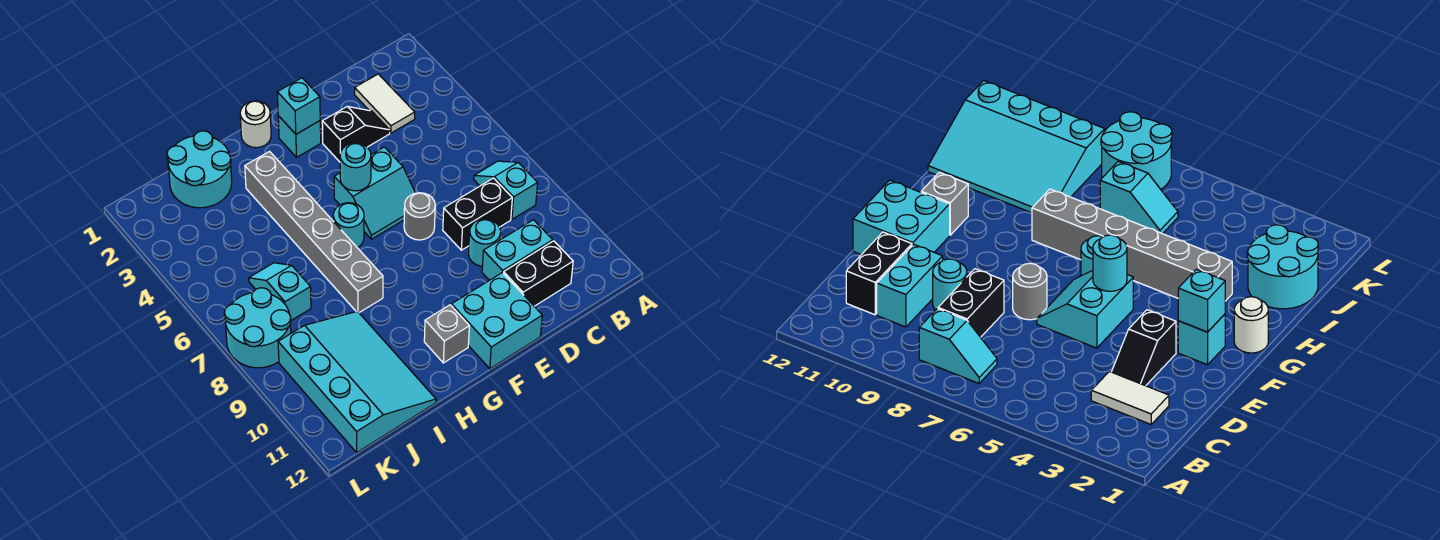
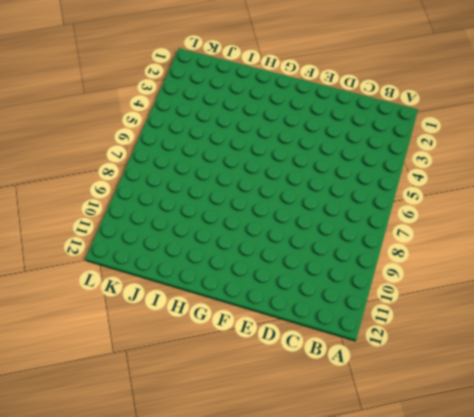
none -> cyan slope B7:B8 level 1 top 8
none -> white tile C2:C3 level 1
none -> black brick C8:D8 level 1

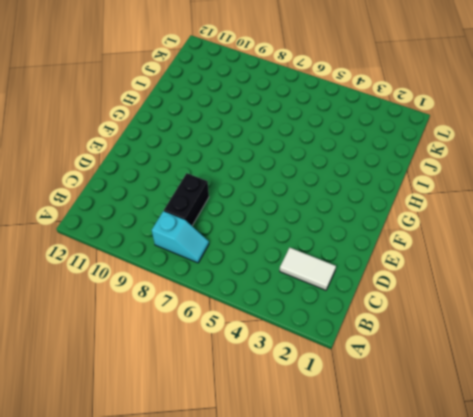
none -> cyan brick C10:D10 level 1
none -> black brick C11:D11 level 1
none -> black slope D3:E3 level 1 top E

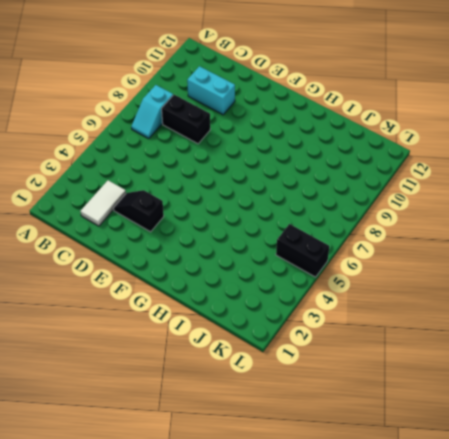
black brick K5:L5 level 1 -> black brick C11:D11 level 1
none -> cyan round brick D9 level 1
none -> cyan slope E5:F6 level 1 top 5
none -> grey round brick E7 level 1

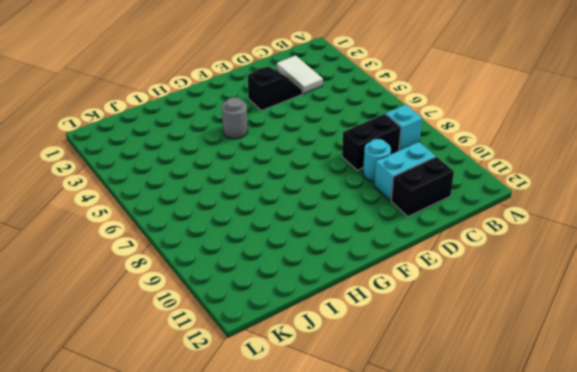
grey round brick G4 level 1 -> grey round brick E7 level 1
none -> cyan slope E5:F6 level 1 top 5
none -> cyan brick E11:F12 level 1
none -> cyan brick F2 level 1

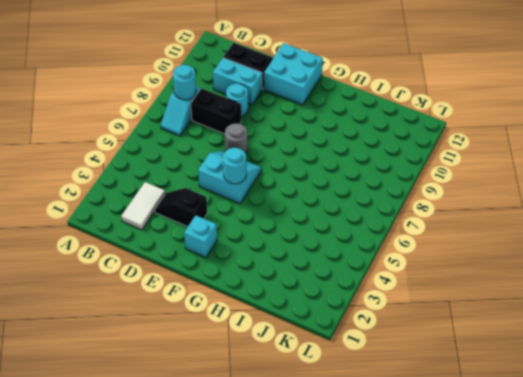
cyan round brick B8 level 2 -> cyan round brick G6 level 1
none -> white round brick G1 level 1
none -> grey brick G11 level 1
none -> grey brick H3:H8 level 1

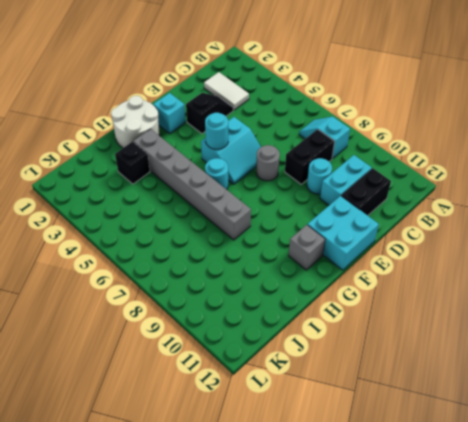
white round brick G1:H2 level 1 -> white round brick G1 level 1
black brick I3 level 1 -> none
none -> cyan round brick I1:J2 level 1
none -> cyan slope I9:K12 level 1 top K
none -> cyan slope J6:J7 level 1 top 7

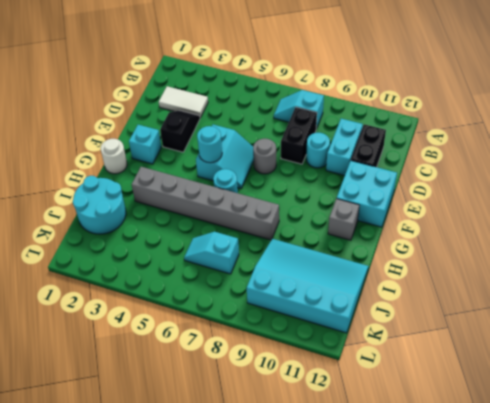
none -> cyan round brick K7:L8 level 1
none -> cyan brick F2 level 2

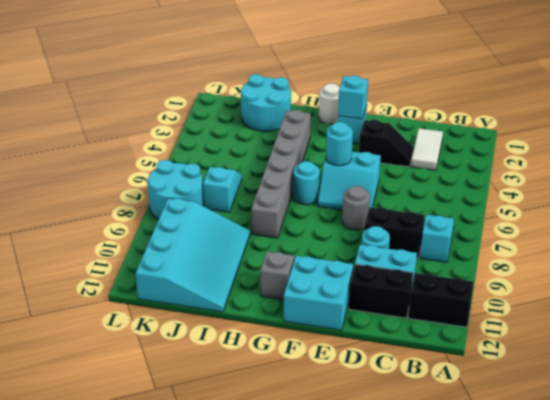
black brick A11:B11 level 1 -> none

